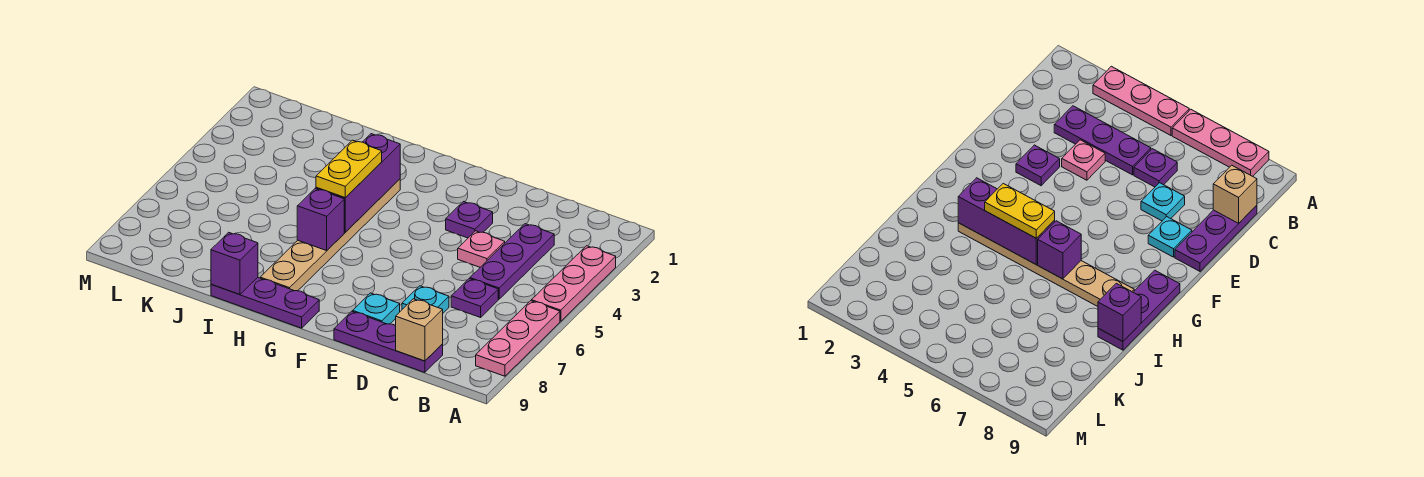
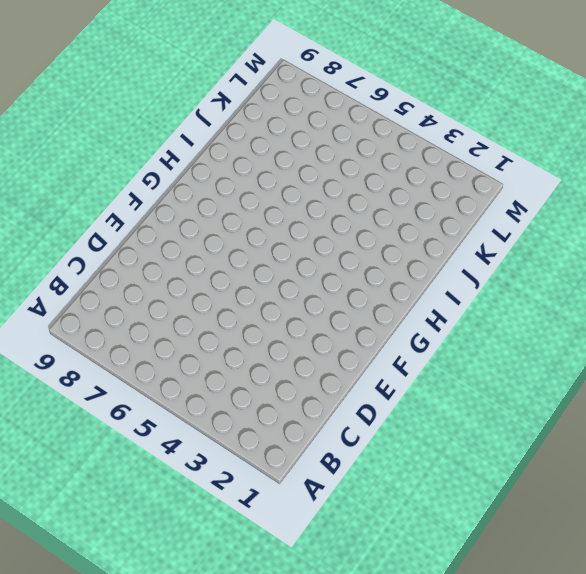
none -> pink plate A3:A5 level 1
none -> pink plate A6:A8 level 1
none -> purple plate C3:C5 level 1

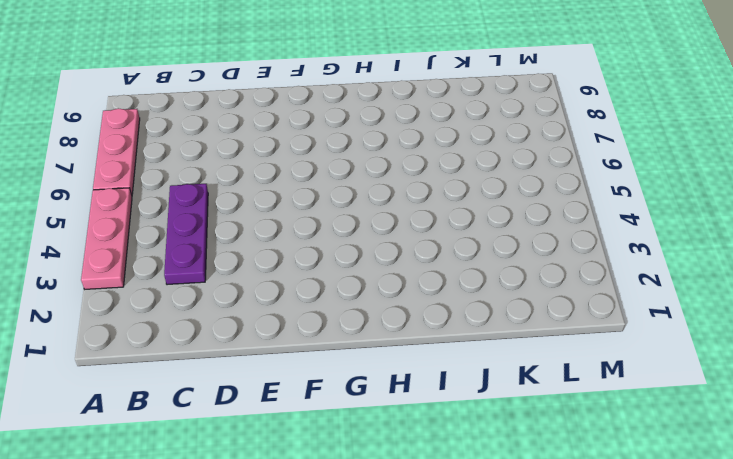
none -> purple plate C6 level 1
none -> purple plate C9:E9 level 1
none -> pink plate D4 level 1

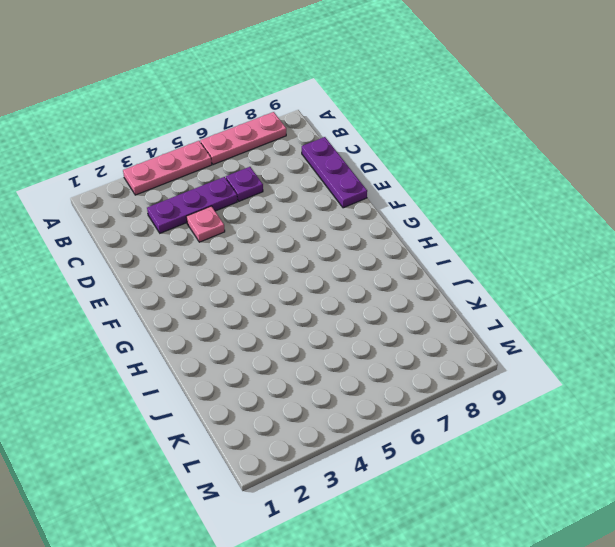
none -> cyan plate D7 level 1
none -> purple plate E3 level 1
none -> cyan plate E8 level 1

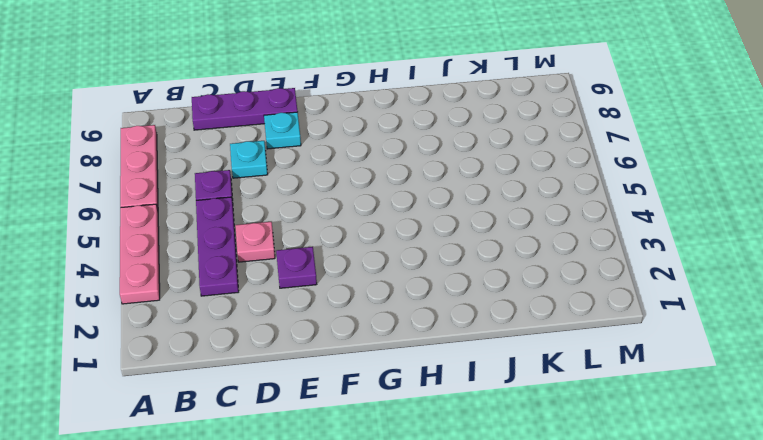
none -> purple plate G9:I9 level 1
none -> tan plate H3:H8 level 1
none -> tan brick C9 level 2

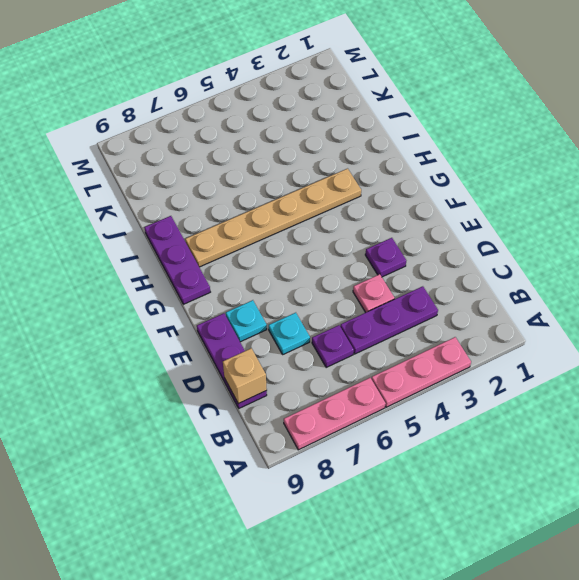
none -> purple brick H3:H5 level 2
none -> purple brick H6 level 2
none -> purple brick I9 level 2

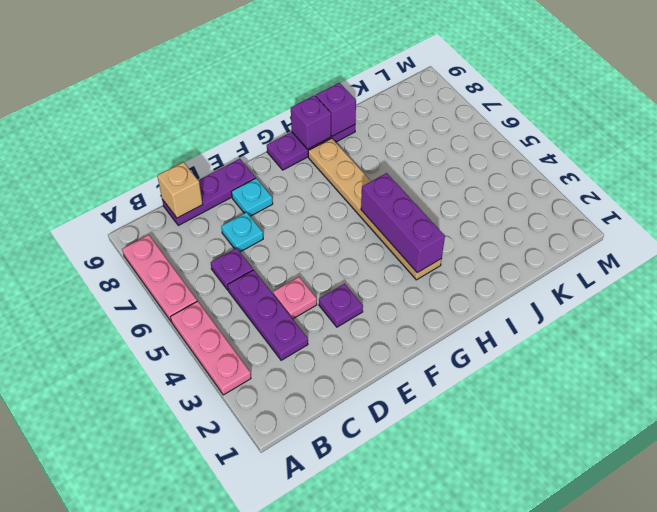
purple brick H9 level 2 -> purple brick H6 level 2
none -> yellow plate H4:H5 level 3

